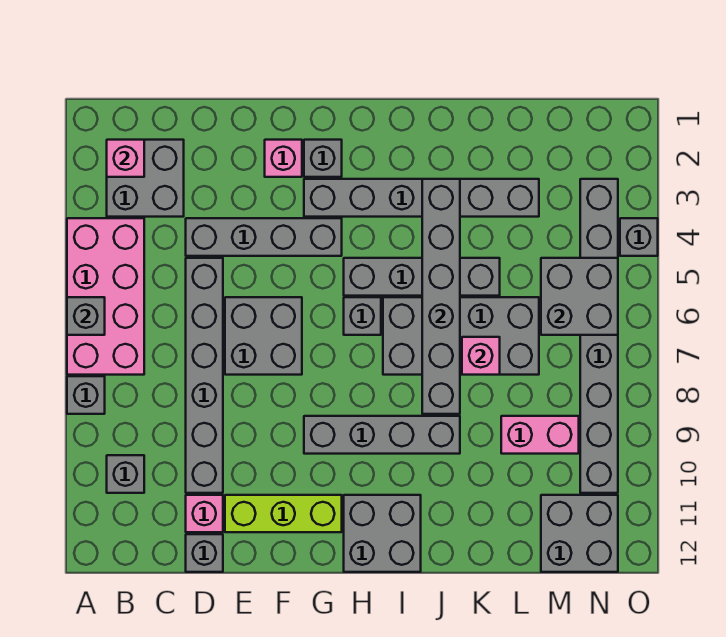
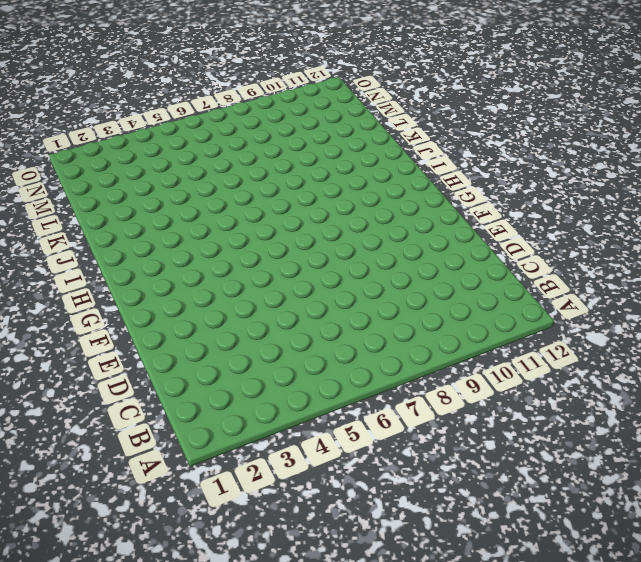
none -> pink brick A4:B7 level 1
none -> grey brick A8 level 1
none -> grey brick B2:C3 level 1

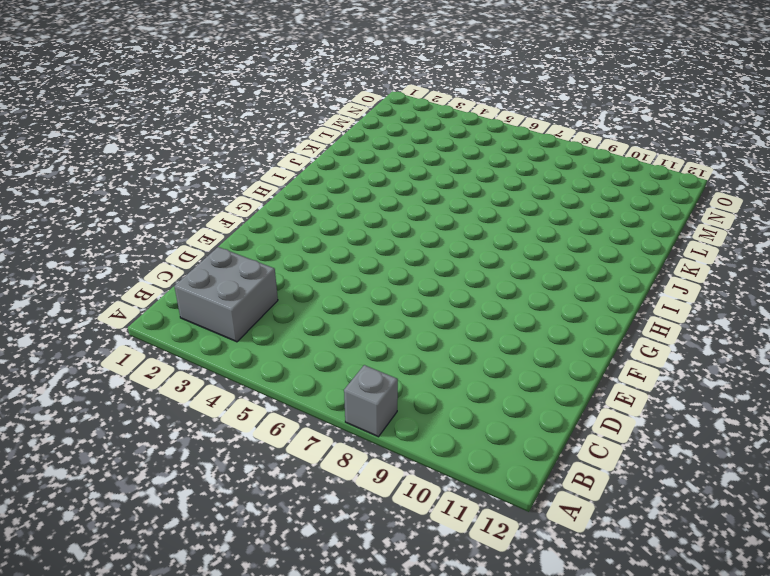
none -> pink brick A4:B7 level 1
none -> grey brick B10 level 1
none -> grey brick D4:G4 level 1

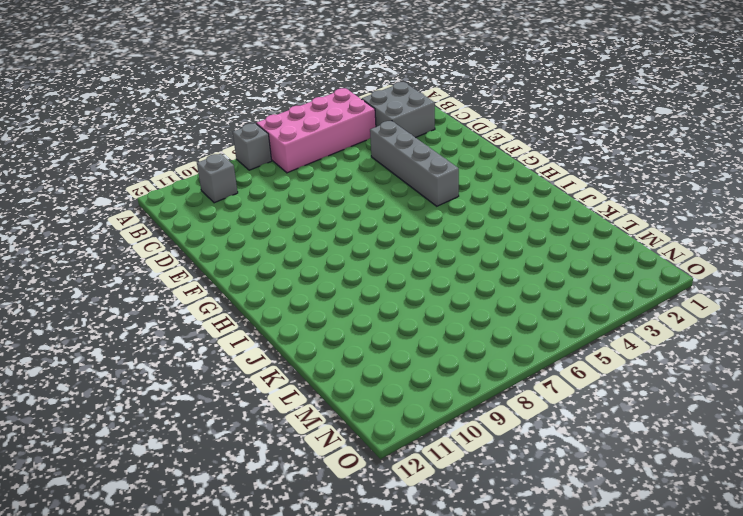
none -> grey brick D5:D10 level 1
none -> pink brick D11 level 1
none -> grey brick D12 level 1

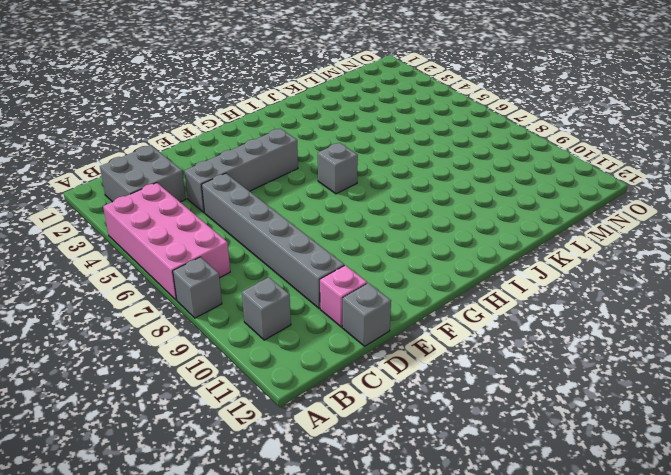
none -> grey brick E6:F7 level 1
none -> lime brick E11:G11 level 1
none -> pink brick F2 level 1

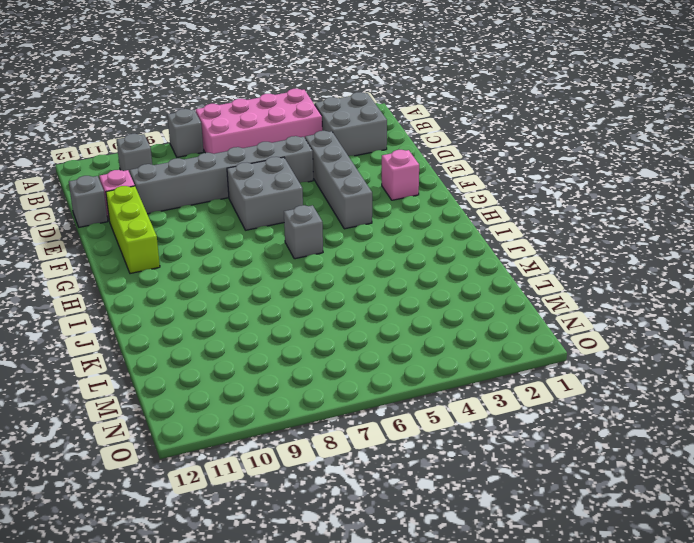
none -> grey brick G2 level 1
none -> grey brick G3:L3 level 1
none -> grey brick G9:J9 level 1

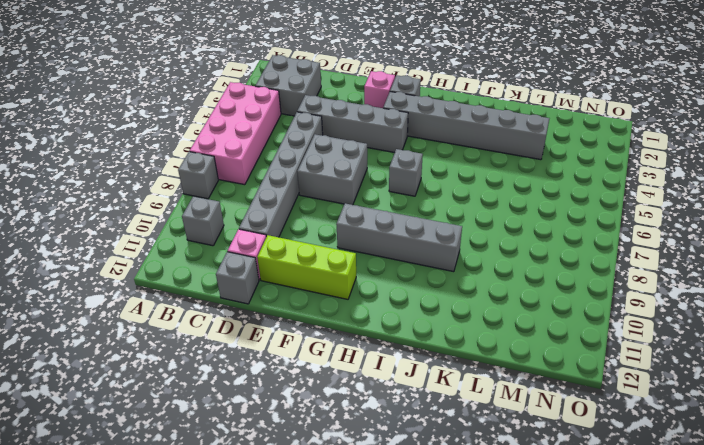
none -> grey brick H5:K5 level 1
none -> grey brick H11:I12 level 1
none -> grey brick I6:L7 level 1

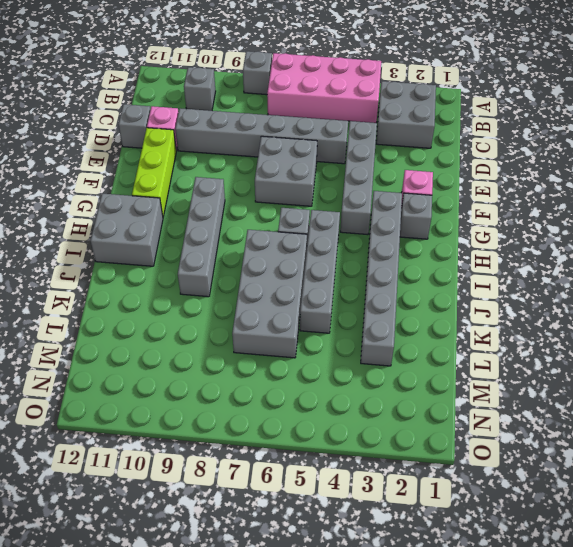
none -> pink brick L9:M9 level 1
none -> grey brick M11:N12 level 1
none -> grey brick N3:N10 level 1

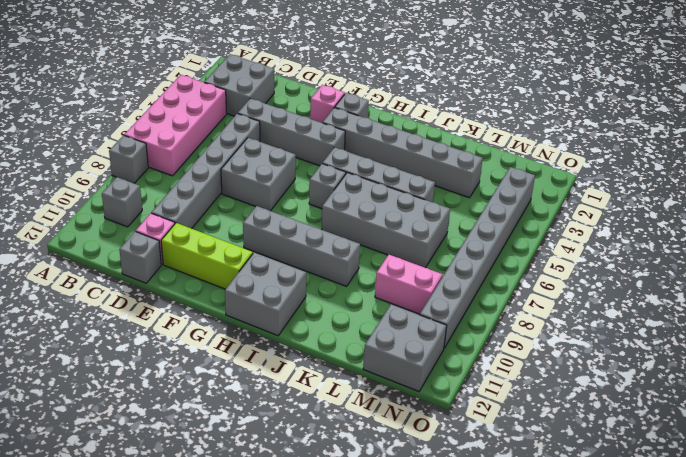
none -> grey brick O4 level 1
none -> grey brick A6 level 2
none -> pink brick B2 level 2

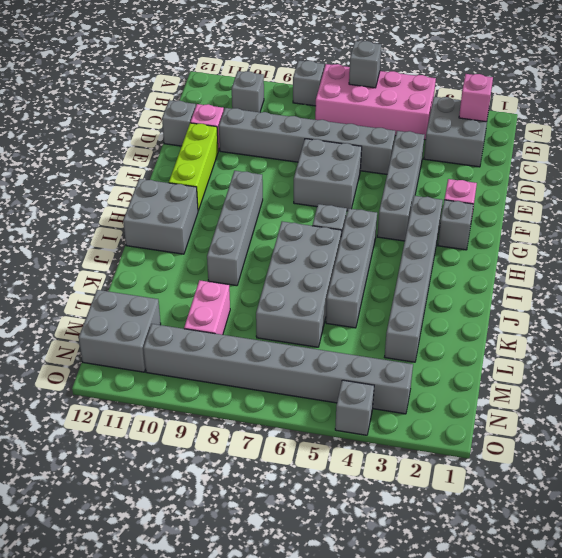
none -> grey brick J3:J8 level 2
none -> pink brick K7 level 2
none -> grey brick M5:N6 level 2

